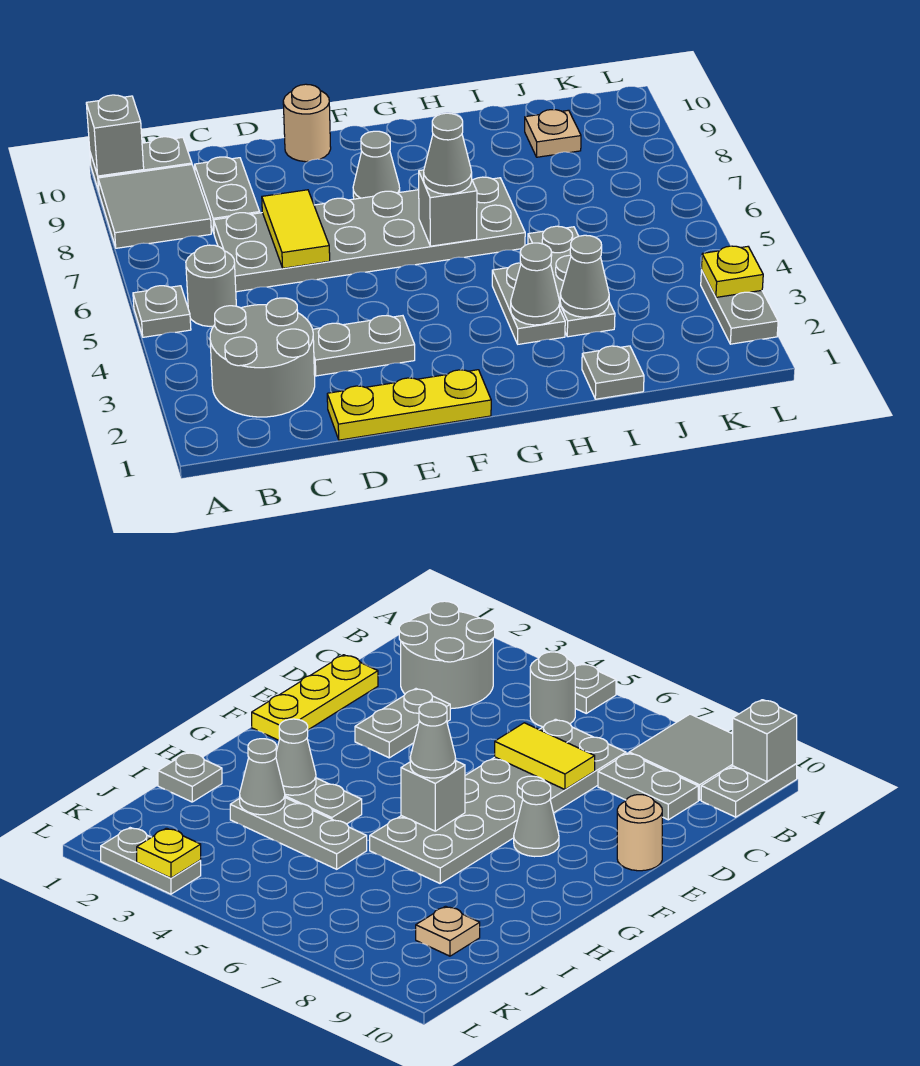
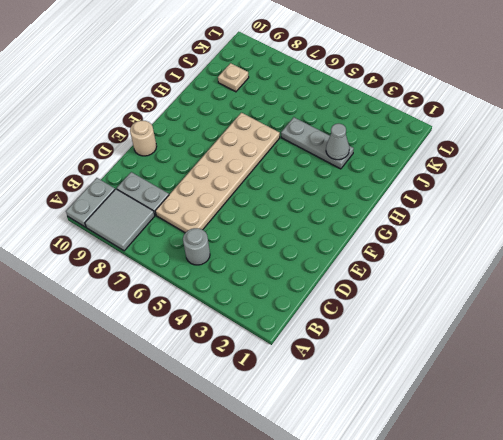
tan plate C6:H7 level 1 -> grey plate C6:H7 level 1
none -> grey plate A5 level 1
none -> grey round brick B2:C3 level 1
none -> yellow plate D1:F1 level 1

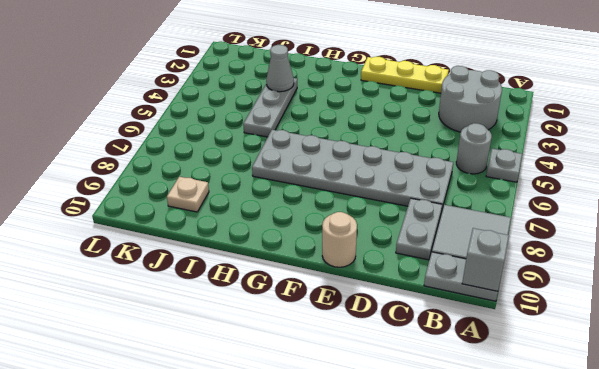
none -> grey plate D3:E3 level 1
none -> grey cone F8 level 1
none -> grey plate H3:H4 level 1

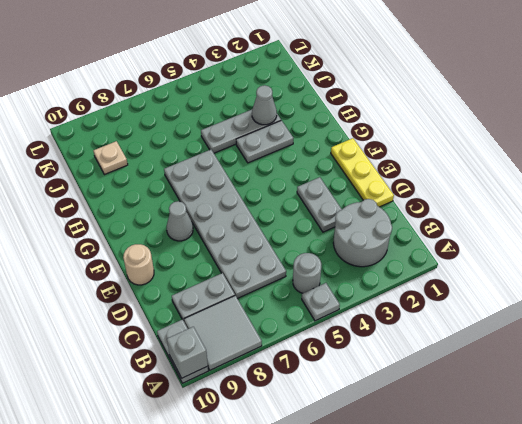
none -> grey plate I1 level 1
none -> grey plate L2:L3 level 1
none -> yellow tile D6:D7 level 2

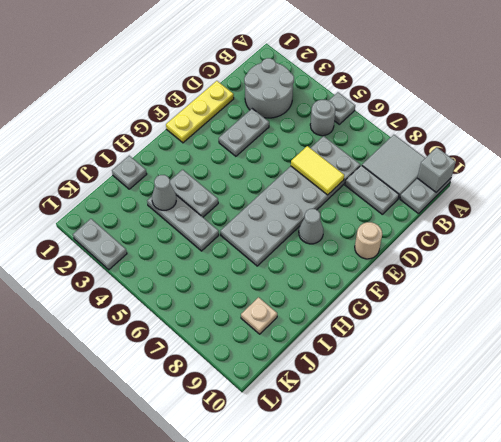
none -> grey brick G6 level 2
none -> grey cone H3 level 2
none -> yellow plate L3 level 2

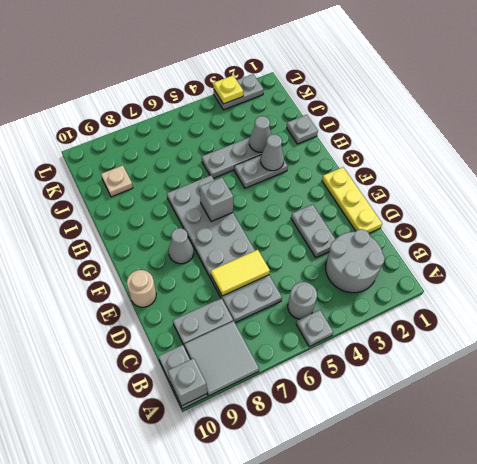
none -> grey cone G6 level 3

